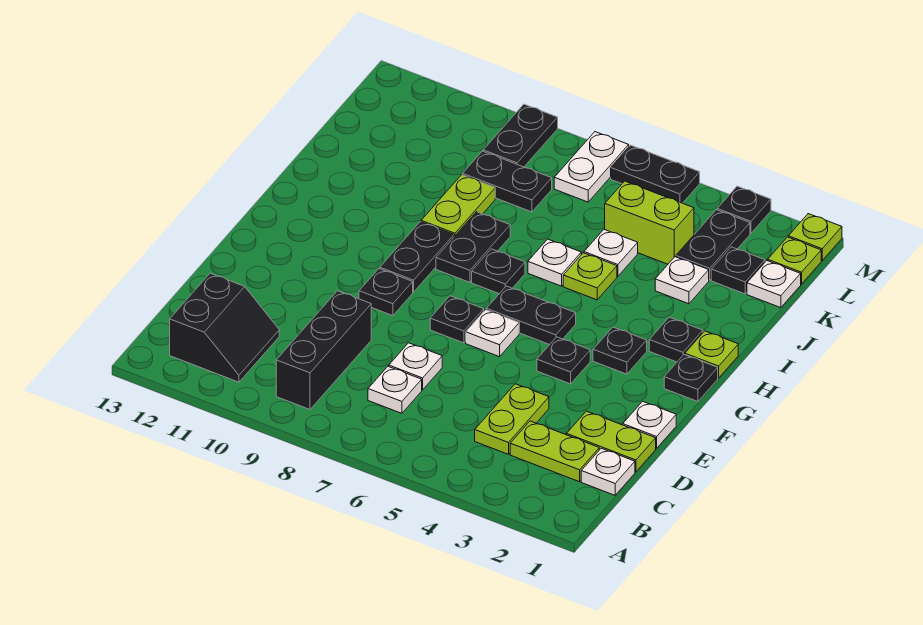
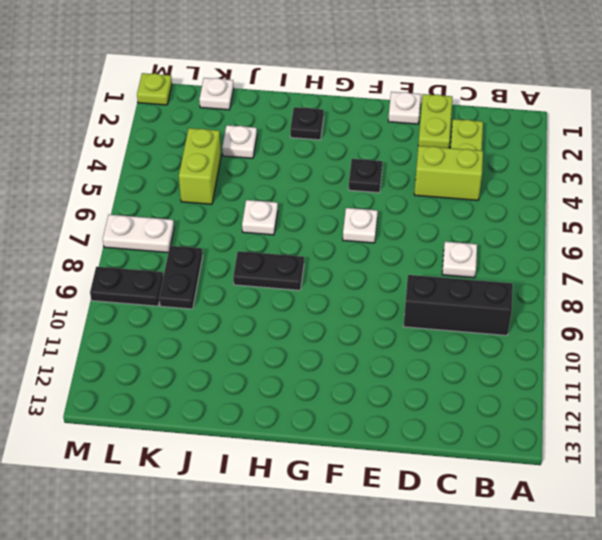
lime brick C4:D4 level 1 -> lime plate C4:D4 level 1
none -> black slope B11:C12 level 1 top 12
none -> white plate C1 level 1
none -> white plate D7 level 1
none -> black plate F7 level 1

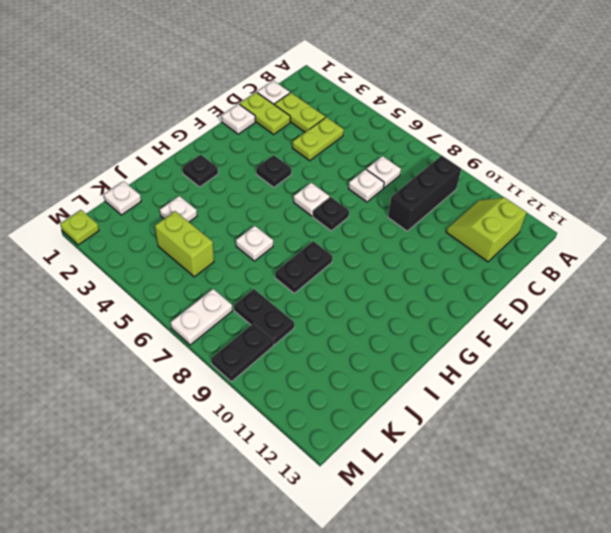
lime slope B11:C12 level 1 top 12 -> black slope B11:C12 level 1 top 12
none -> black plate F9 level 1
none -> black plate G1 level 1
none -> black plate G3 level 1
none -> black plate G5:G6 level 1

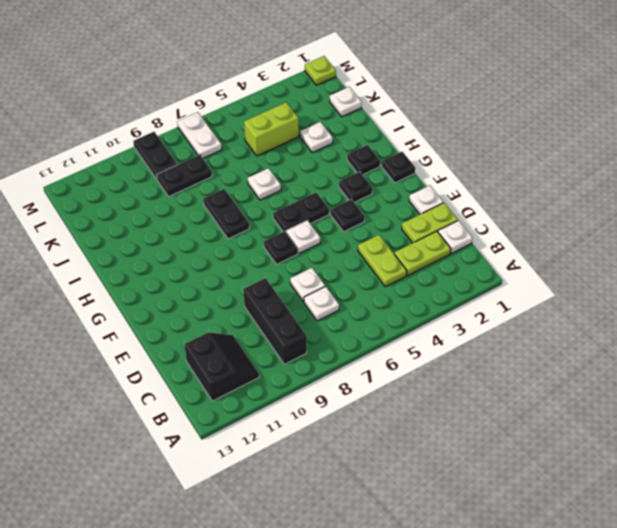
none -> black plate F9 level 1
none -> black plate G9:H9 level 1
none -> lime plate H1 level 1
none -> black plate H7 level 1

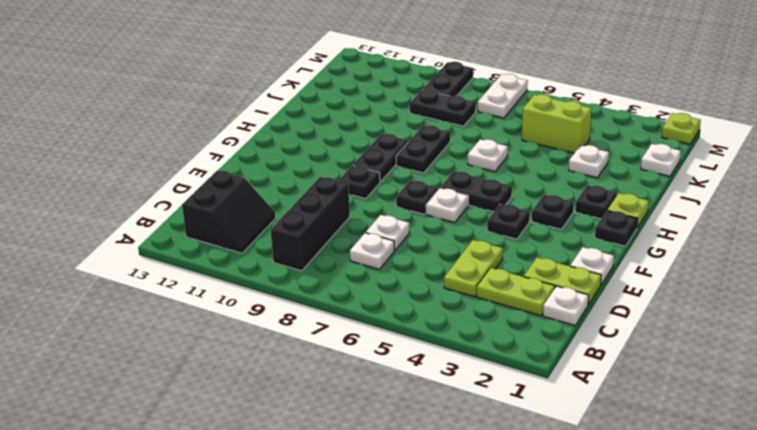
none -> black plate H7 level 1
none -> lime plate I5 level 1
none -> lime plate I9:J9 level 1
none -> white plate J5 level 1

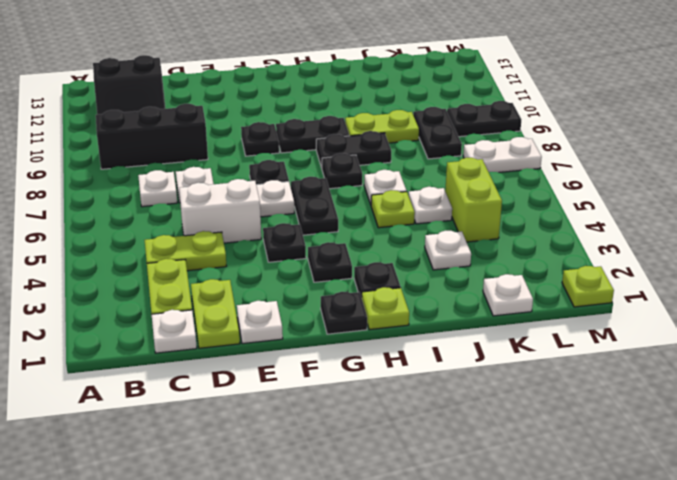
white brick D5:E5 level 1 -> none
none -> black plate K2 level 1
none -> black plate K3:L3 level 1
none -> lime plate L1 level 1
none -> black plate M3 level 1

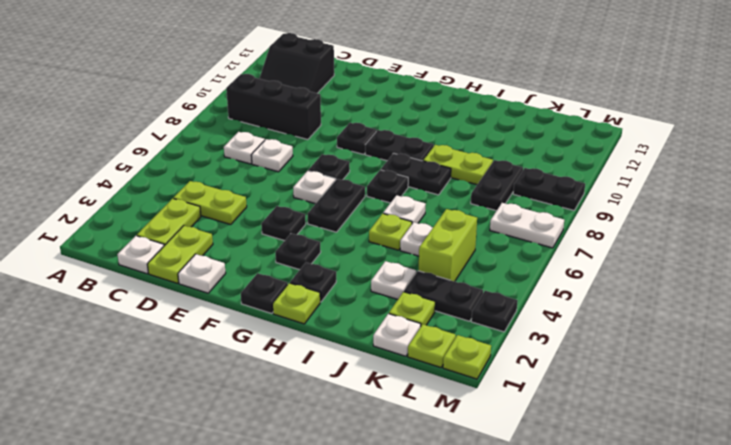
lime plate K2 level 1 -> black plate K2 level 1
none -> black plate M5:M6 level 1

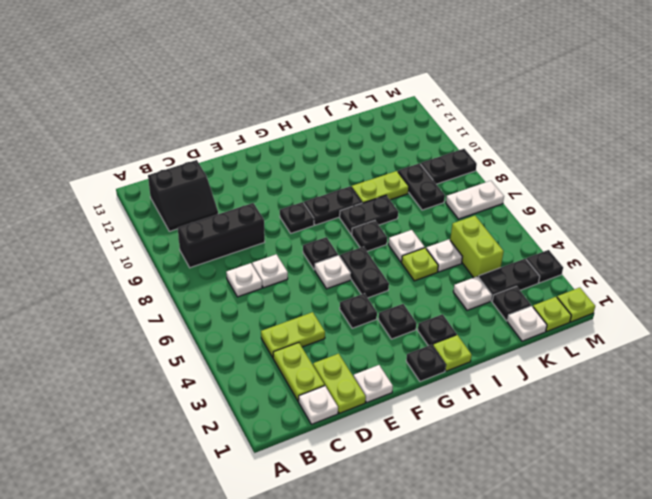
none -> black plate M5:M6 level 1

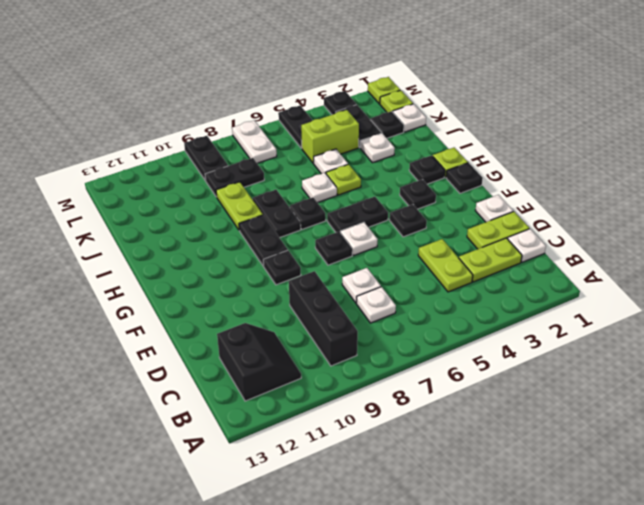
black plate L5:M5 level 1 -> black plate M5:M6 level 1

